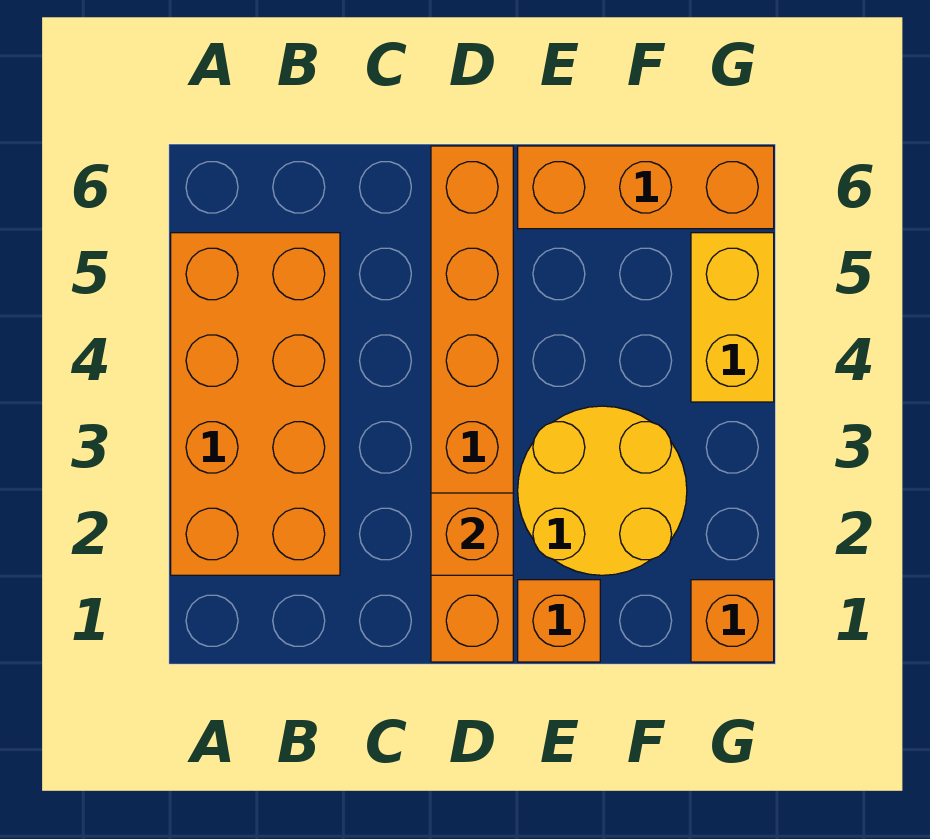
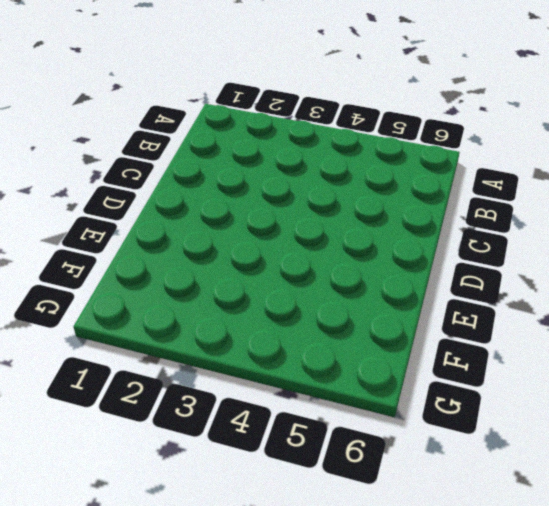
none -> orange brick A2:B5 level 1
none -> orange brick D1:D6 level 1

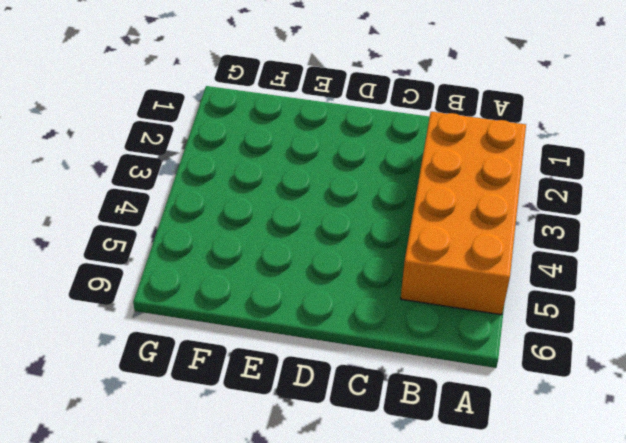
none -> orange brick D1:D6 level 1
none -> orange brick E1 level 1

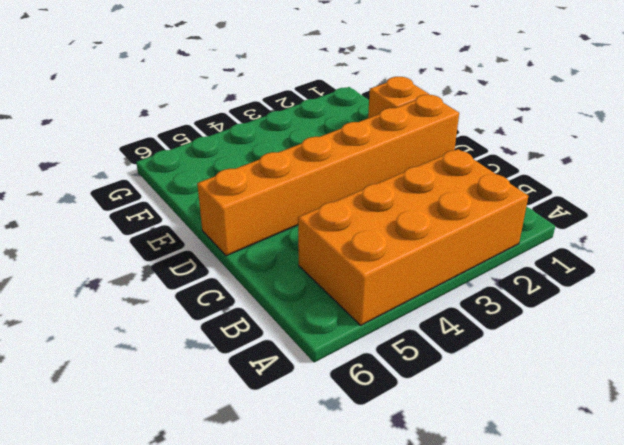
none -> yellow round brick E2:F3 level 1
none -> orange brick E6:G6 level 1

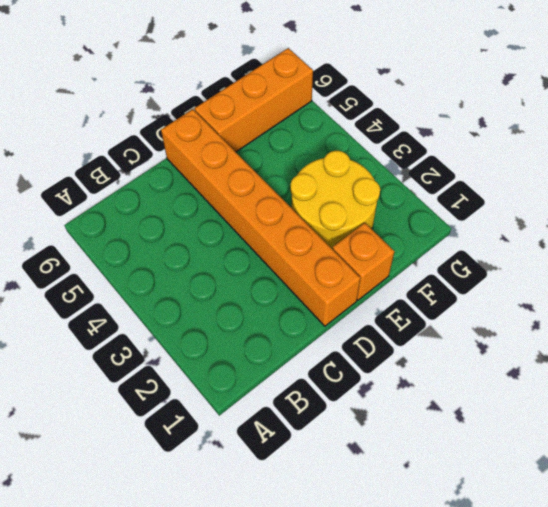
none -> orange brick A2:B5 level 1
none -> orange brick G1 level 1

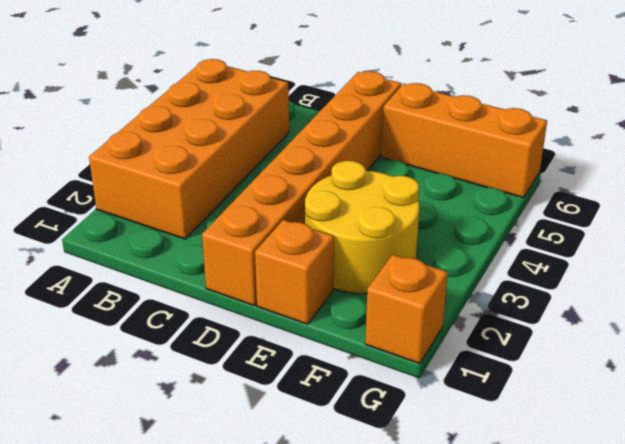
none -> yellow brick G4:G5 level 1
none -> orange brick D2 level 2

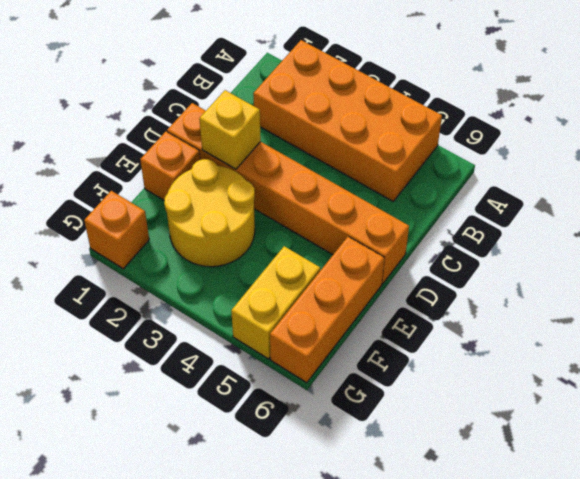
yellow brick D2 level 2 -> orange brick D2 level 2
yellow brick F5:G5 level 1 -> yellow brick G4:G5 level 1

